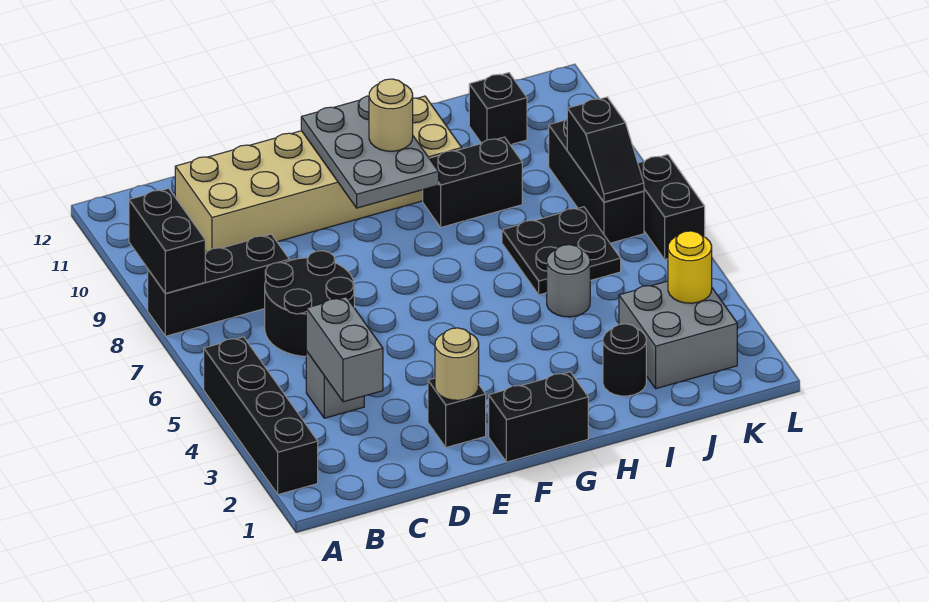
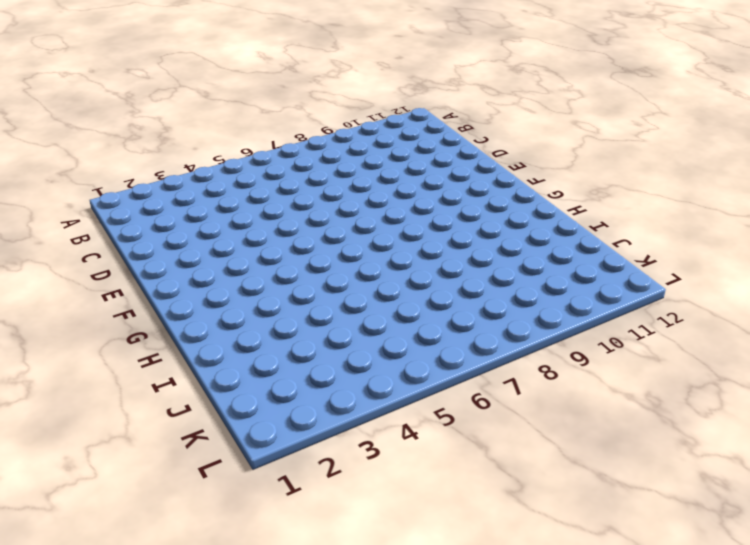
none -> black brick A2:A5 level 1
none -> black brick A8:C8 level 1
none -> grey brick C4 level 1

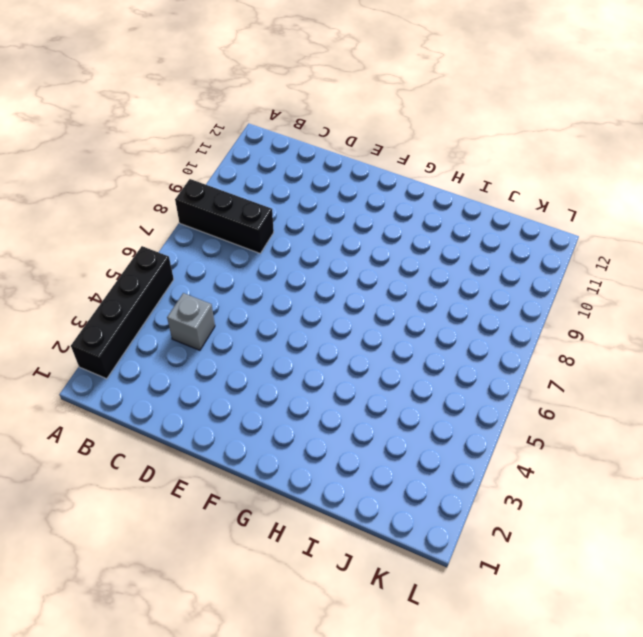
none -> black round brick C6:D7 level 1
none -> tan brick C10:H11 level 1
none -> black brick E2 level 1

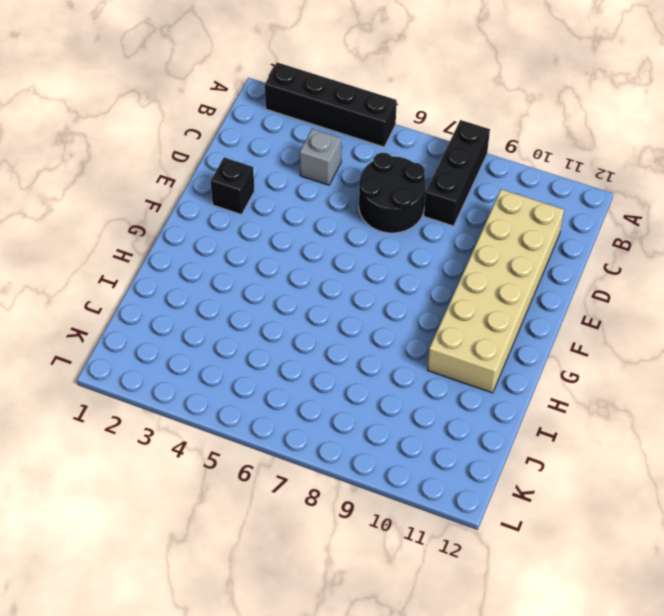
none -> black brick F1:G1 level 1
none -> black brick H9:I9 level 1
none -> black round brick I2 level 1

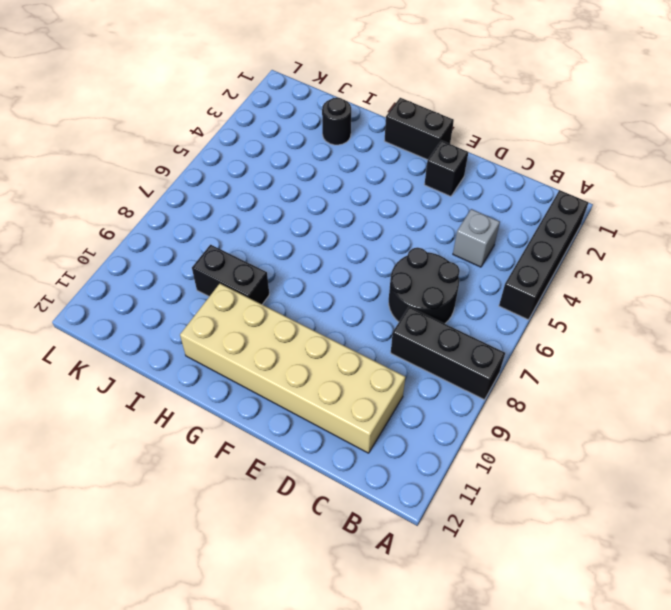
none -> grey round brick I5 level 1
none -> black plate I6:J7 level 1
none -> grey brick J2:K3 level 1

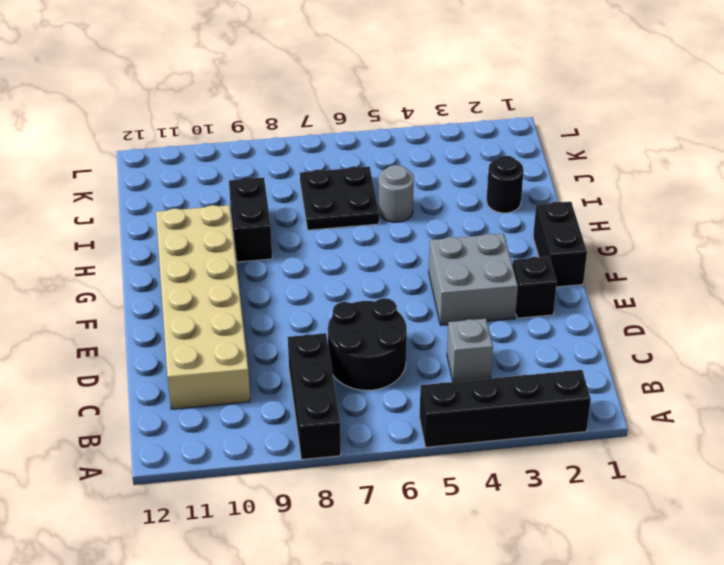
grey brick E3:F4 level 1 -> grey brick J2:K3 level 1
none -> black brick J11 level 1
none -> black brick K7:K9 level 1
none -> black brick L6:L7 level 1

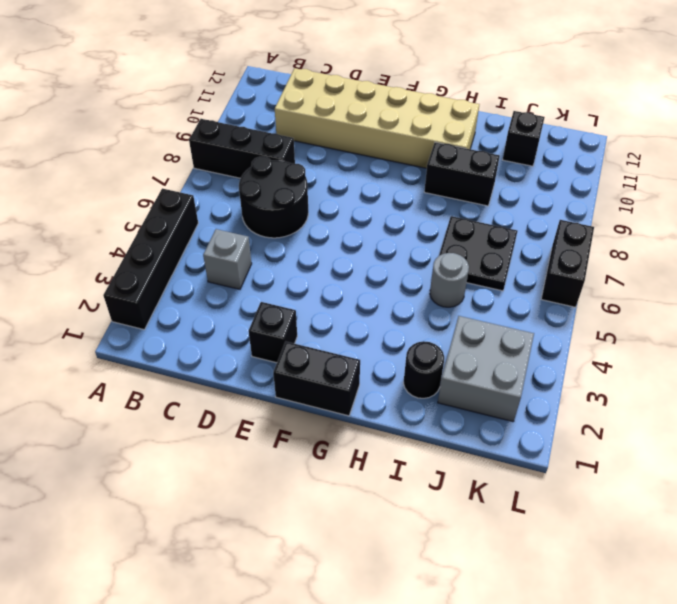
none -> black brick K7:K9 level 1
none -> black brick A8:A9 level 2
none -> grey brick C3:C4 level 2

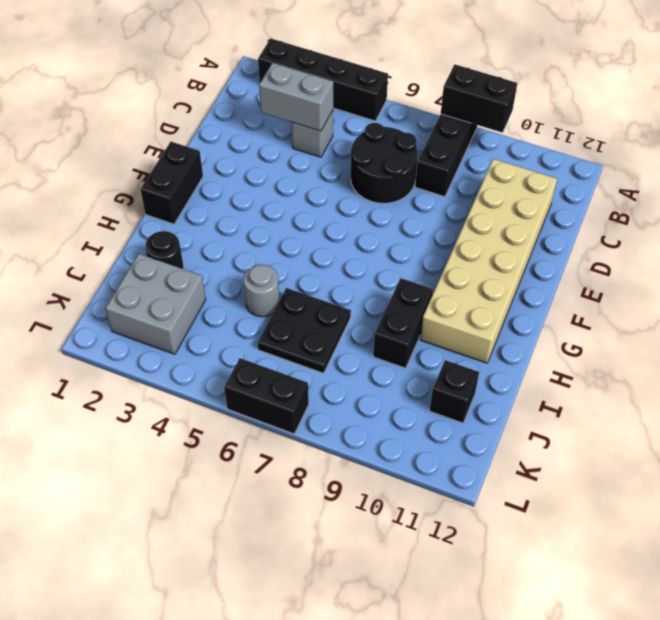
none -> black brick E2 level 1
none -> black brick K7:K9 level 1
none -> tan round brick E2 level 2

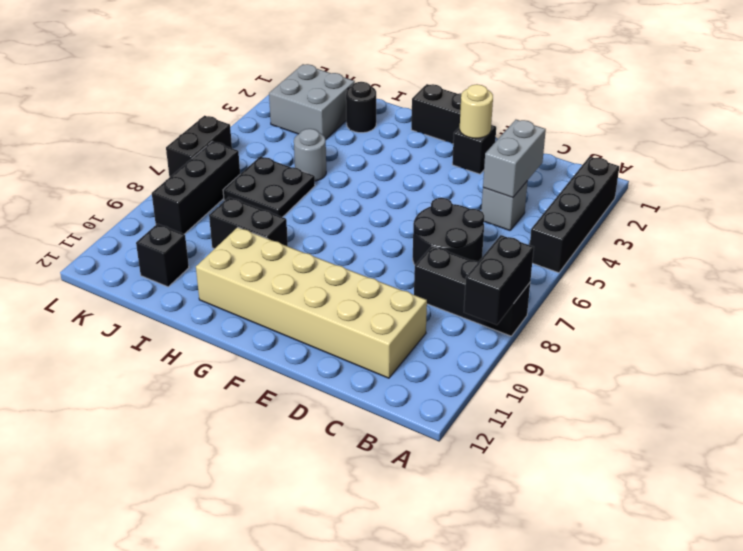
none -> grey plate F9:G11 level 2
none -> yellow round brick K3 level 2
none -> black slope K7:K8 level 2 top 8

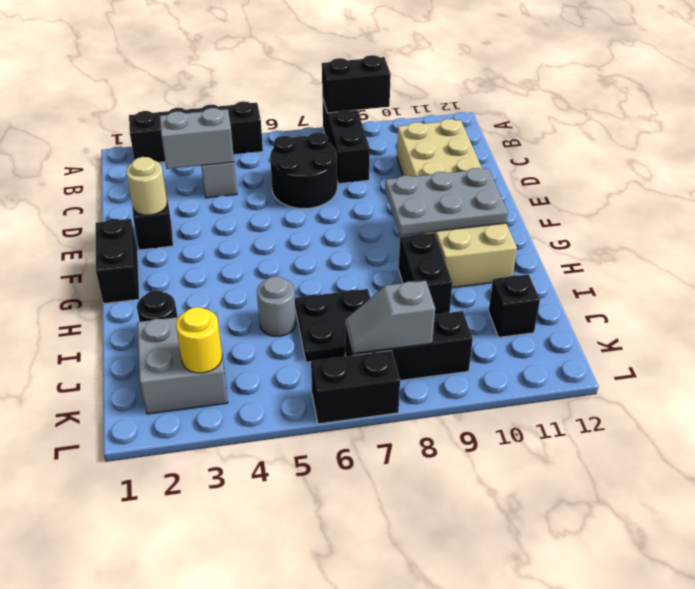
grey slope K7:K8 level 2 top 8 -> black slope K7:K8 level 2 top 8
none -> tan round brick G10 level 3

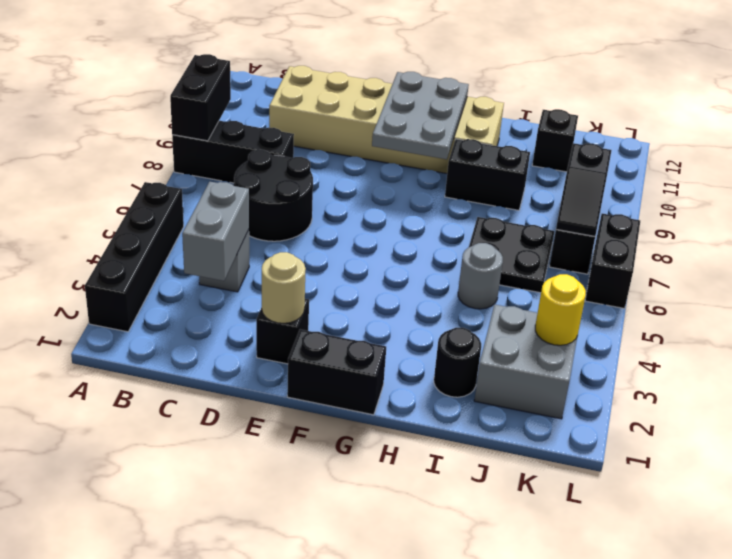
none -> tan round brick G10 level 3

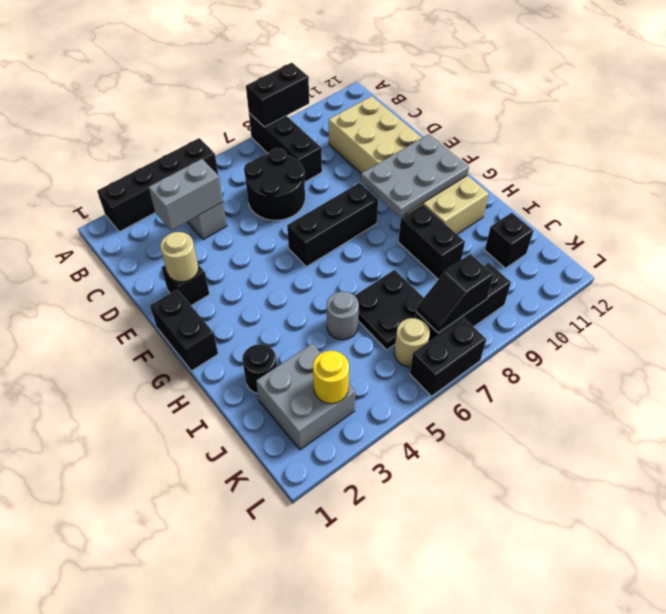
black brick F6:F8 level 1 -> none
tan round brick K6 level 1 -> tan round brick G10 level 3

